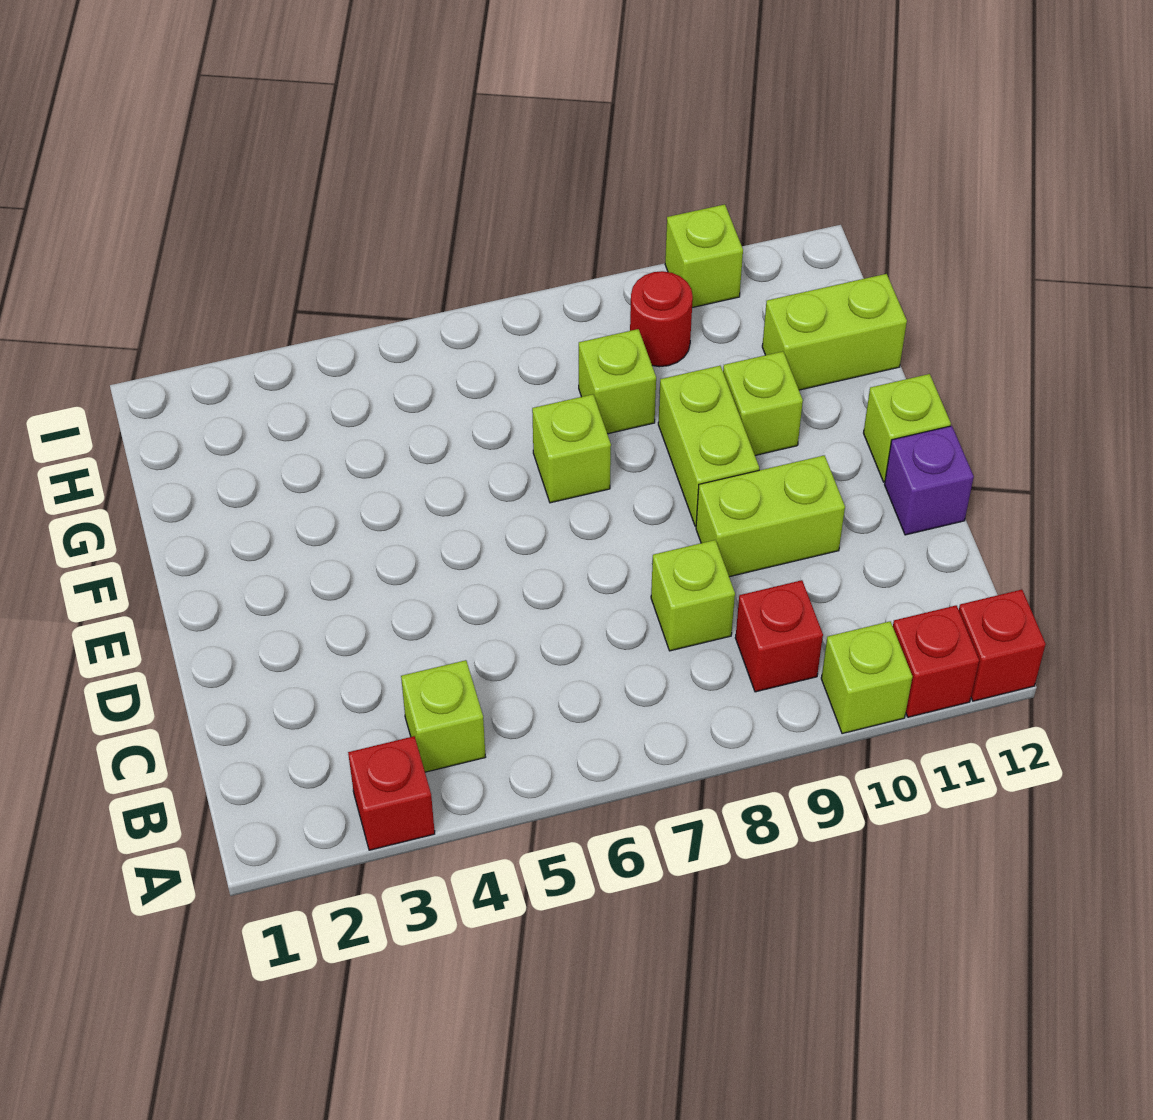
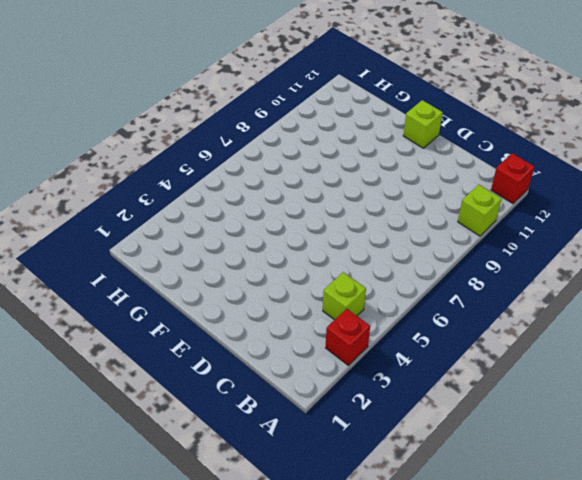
none -> red brick A11 level 1
none -> red brick B9 level 1
none -> lime brick C8 level 1

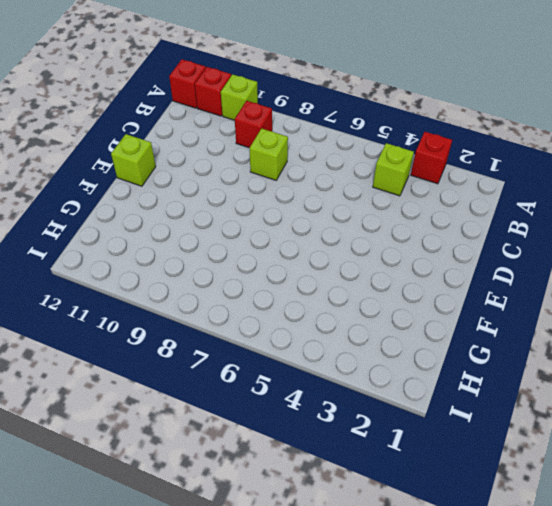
none -> lime brick D9:D10 level 1
none -> purple brick D12 level 1
none -> lime brick E9:F9 level 1

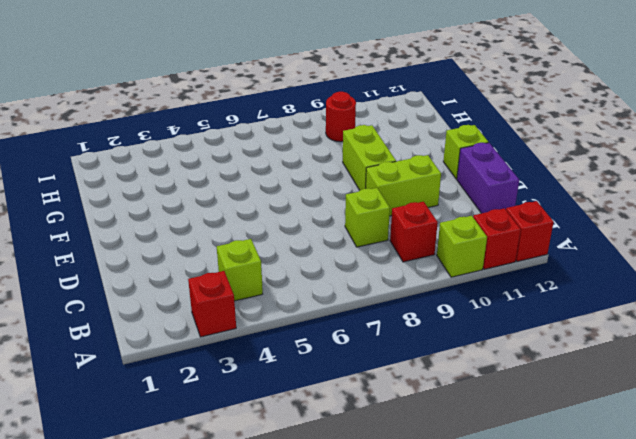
purple brick C12:D12 level 1 -> purple brick D12 level 1
none -> lime brick F7 level 1
none -> lime brick F10 level 1
none -> lime brick G8 level 1

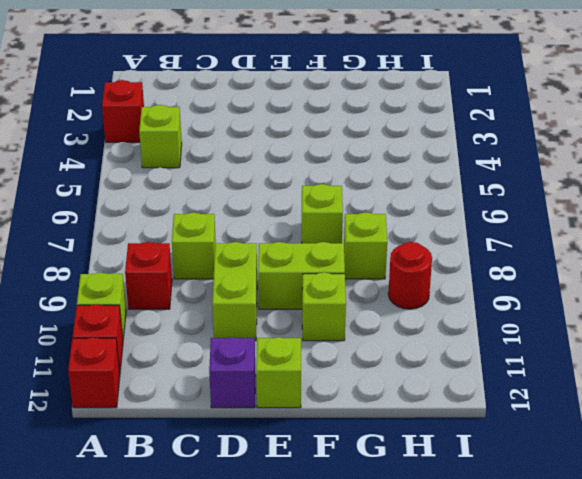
none -> lime brick G11:G12 level 1
none -> lime brick I10 level 1

